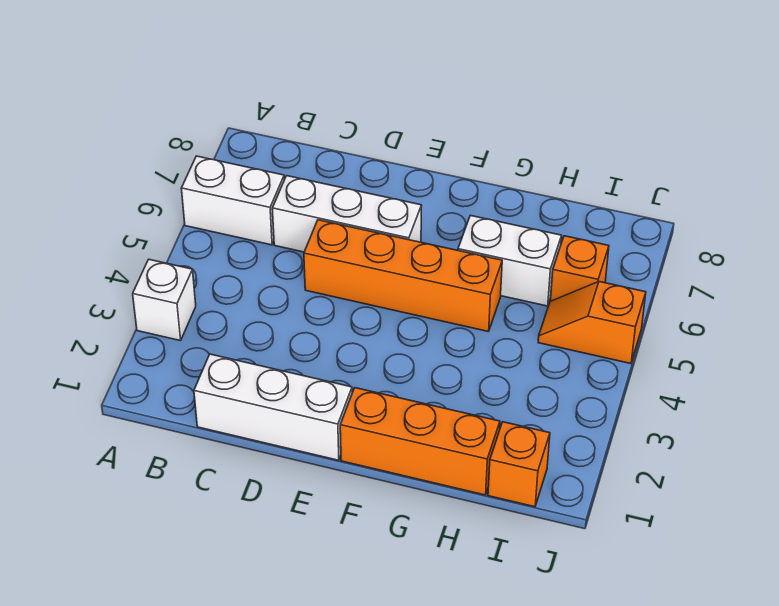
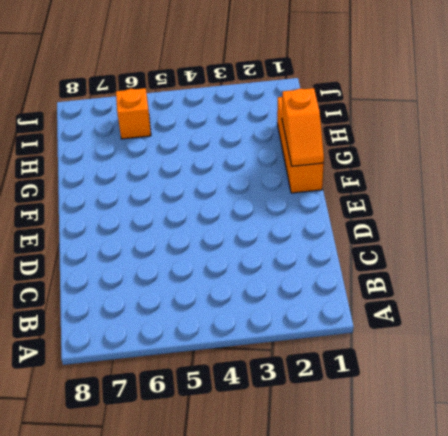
orange slope F1:G1 level 2 top G -> orange slope I5:J5 level 1 top J
none -> white brick A3 level 1
none -> white brick A6:B6 level 1

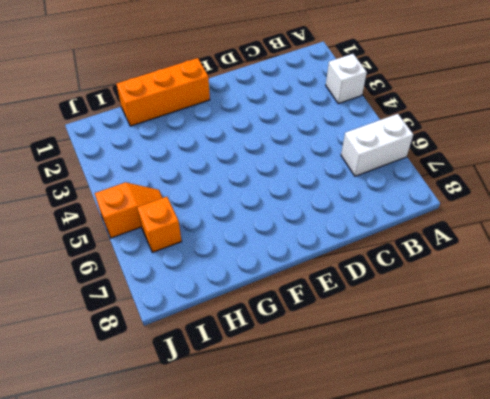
none -> white brick C1:E1 level 1
none -> white brick C6:E6 level 1

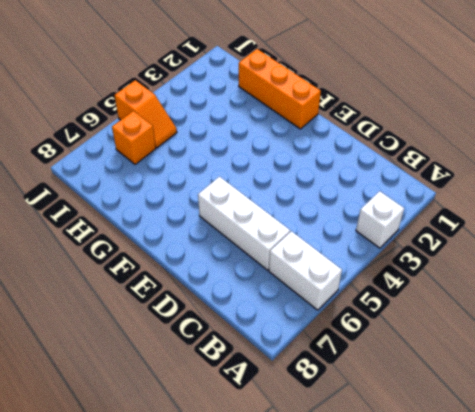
none -> white brick C1:E1 level 1
none -> orange brick D5:G5 level 1

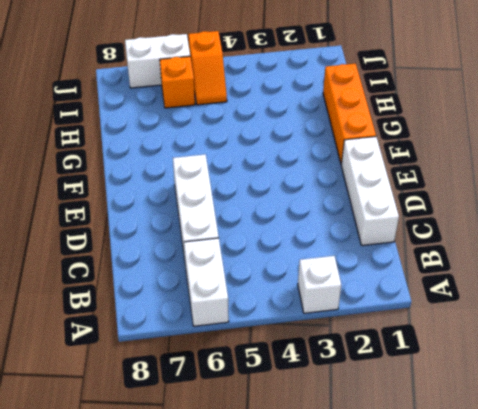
white brick J6:J7 level 1 -> white brick G6:H6 level 1
none -> orange brick D5:G5 level 1
none -> orange brick I1 level 1

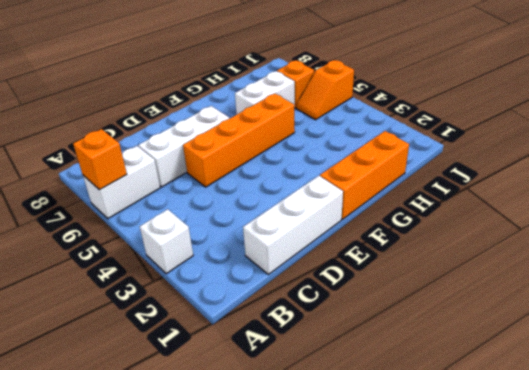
orange brick A6 level 2 -> orange brick I1 level 1

